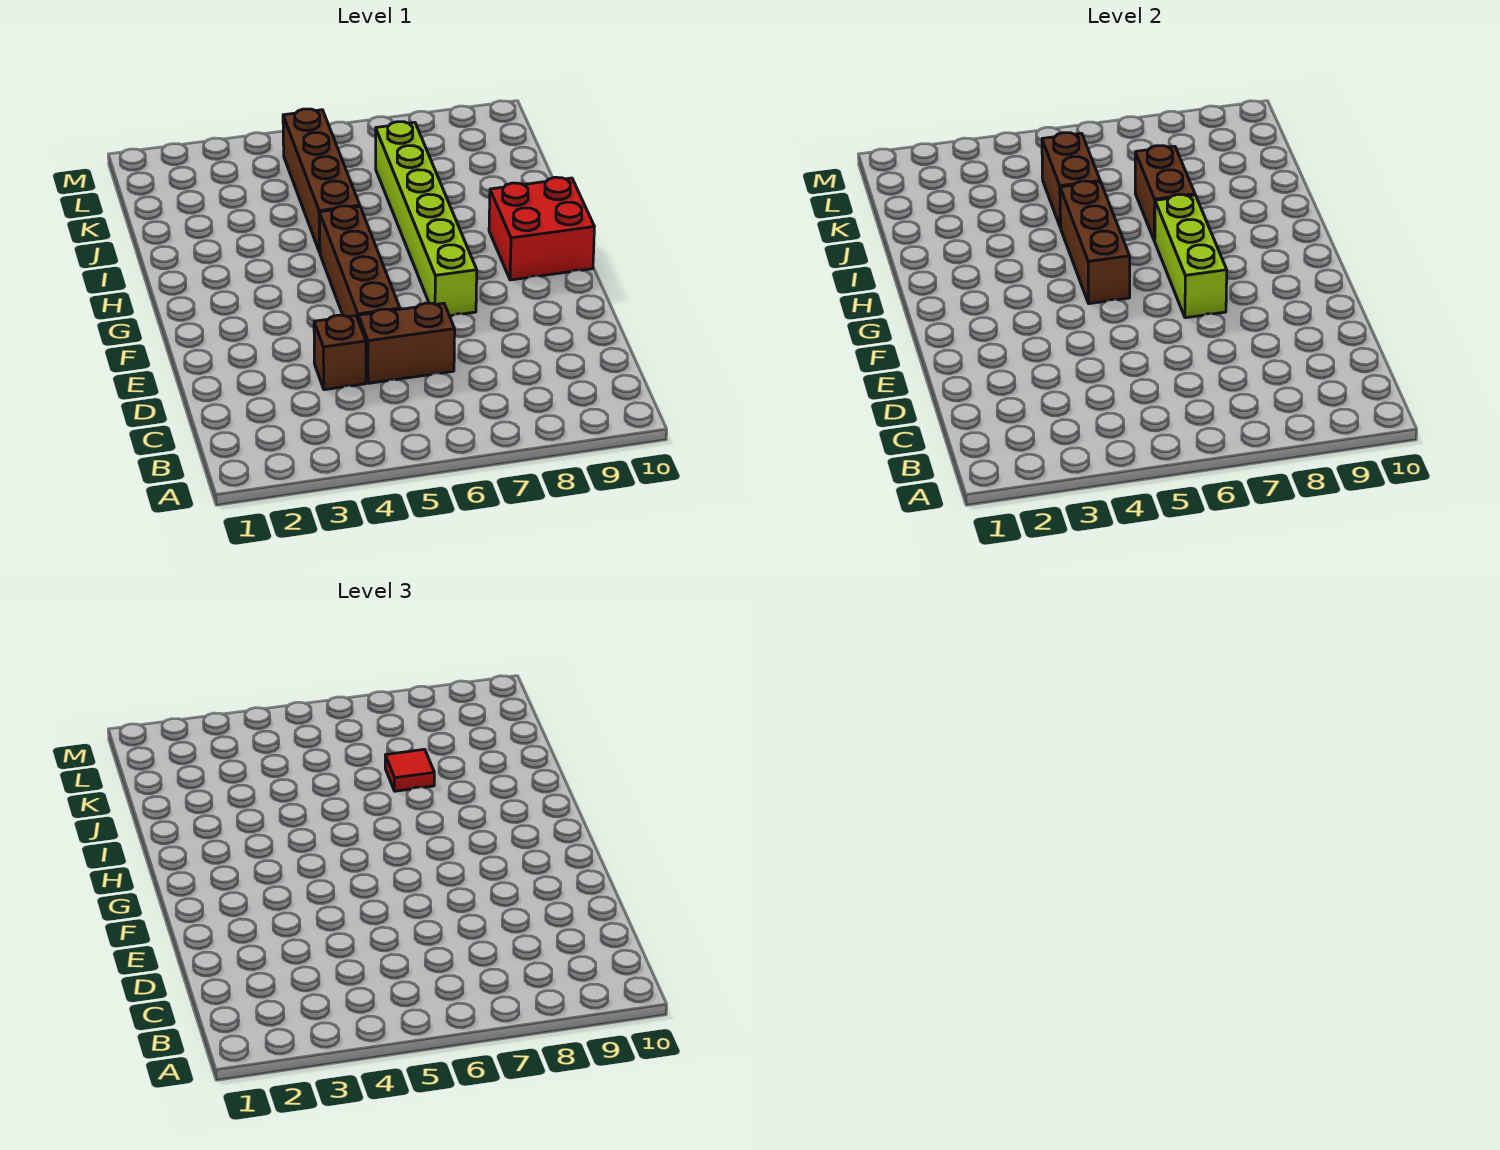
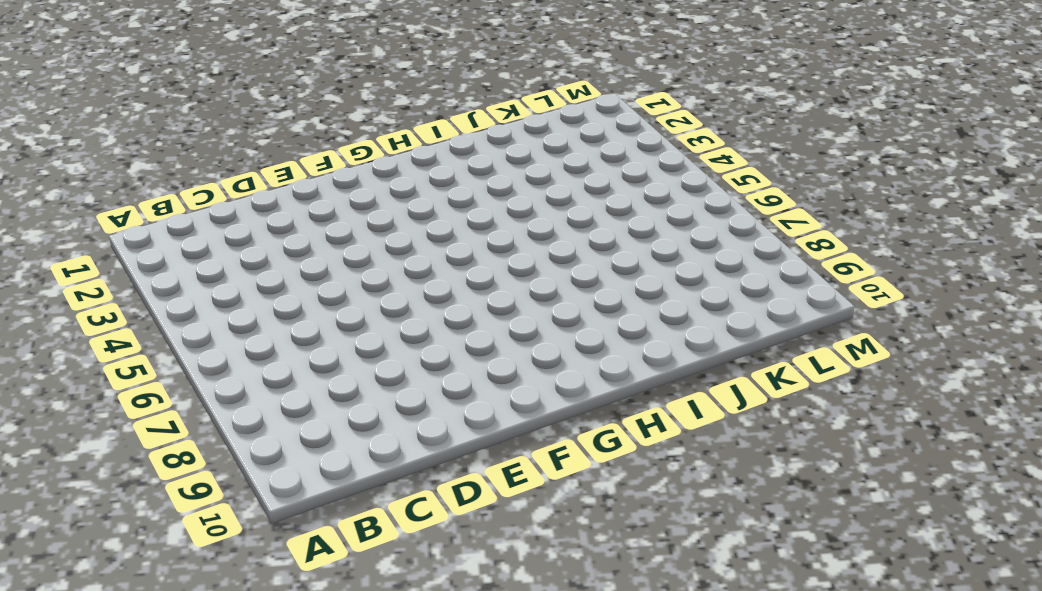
none -> brown brick D4 level 1
none -> brown brick D5:D6 level 1

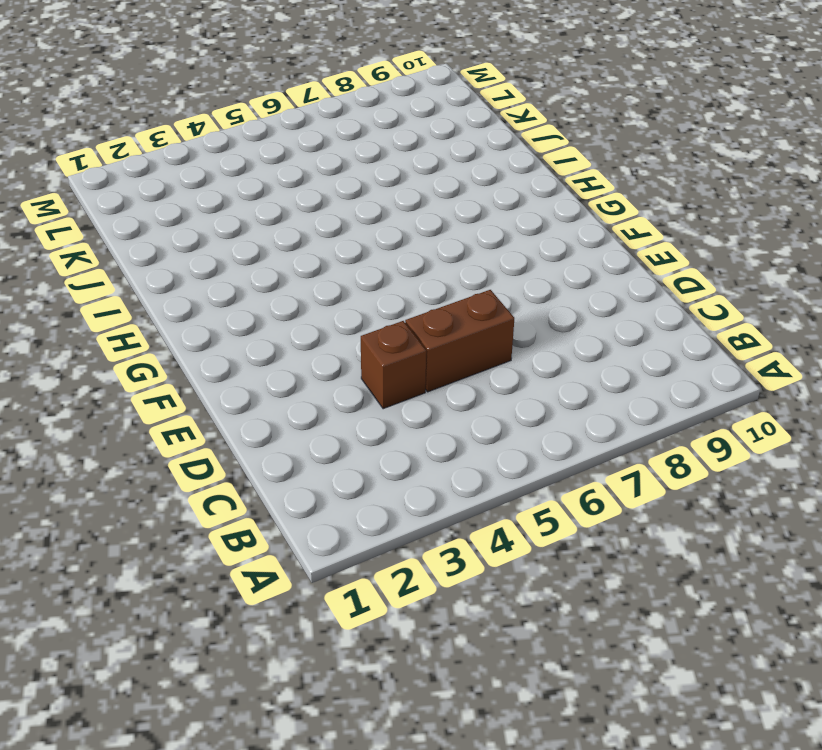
none -> brown brick E5:H5 level 1
none -> lime brick F7:K7 level 1

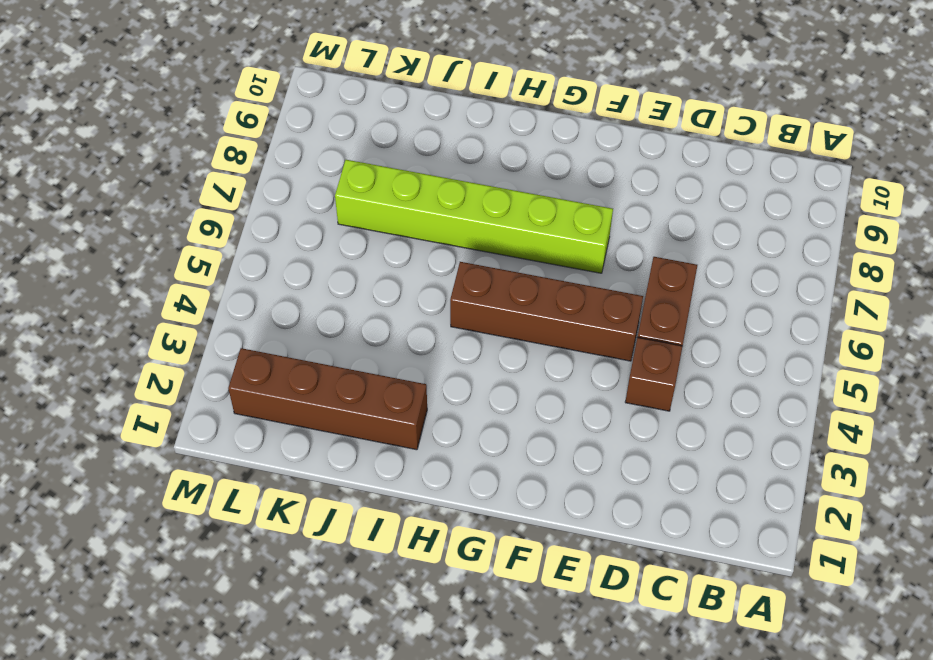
brown brick I2:L2 level 1 -> brown brick I5:L5 level 1
none -> red brick G9:H10 level 1
none -> lime brick F7:H7 level 2

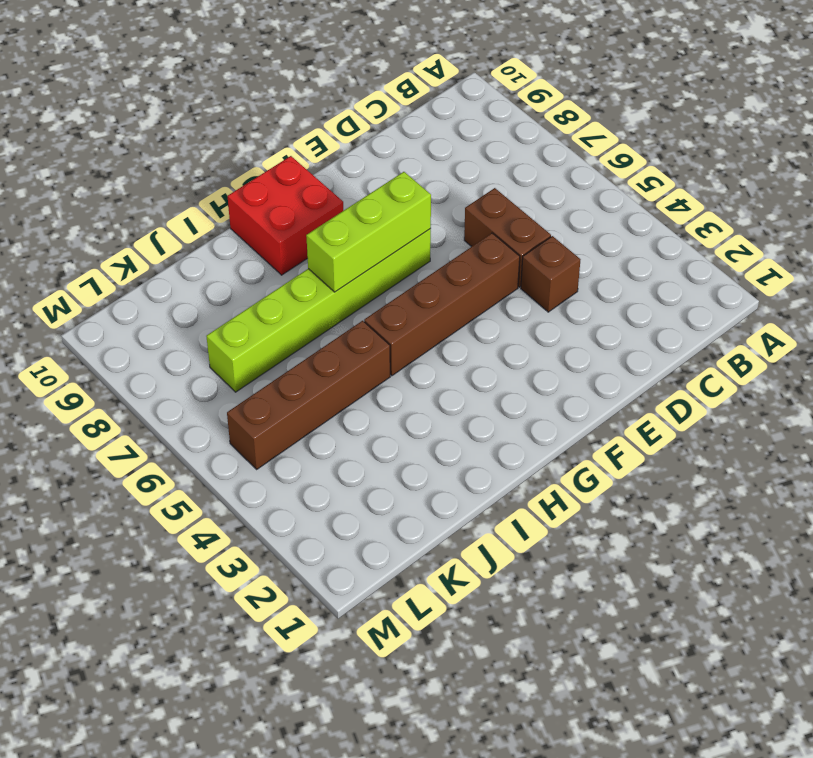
none -> brown brick G5:I5 level 2
none -> brown brick I7:J7 level 2

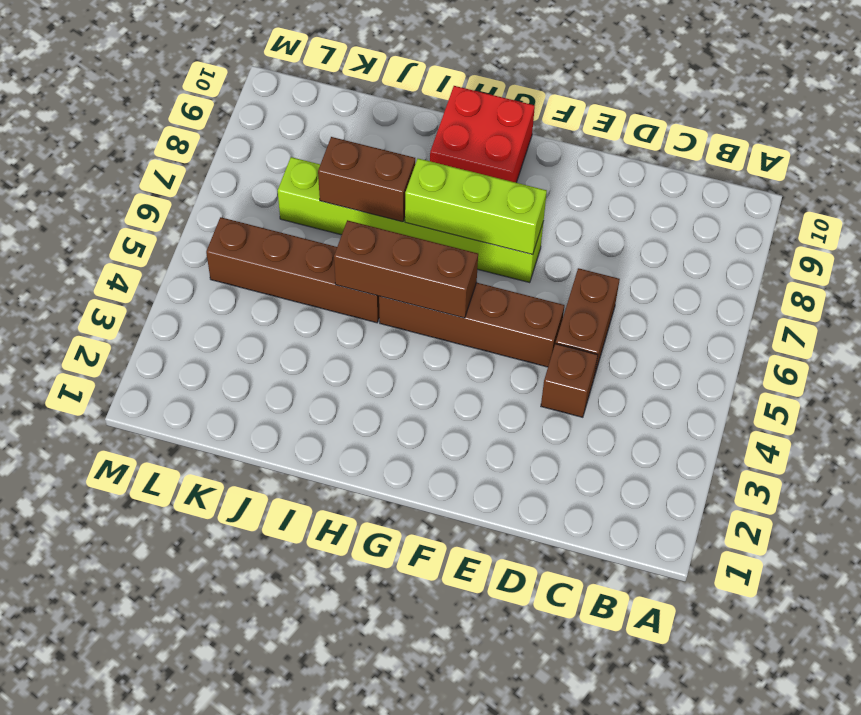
none -> brown brick J5:K5 level 2
none -> red tile J7 level 3

